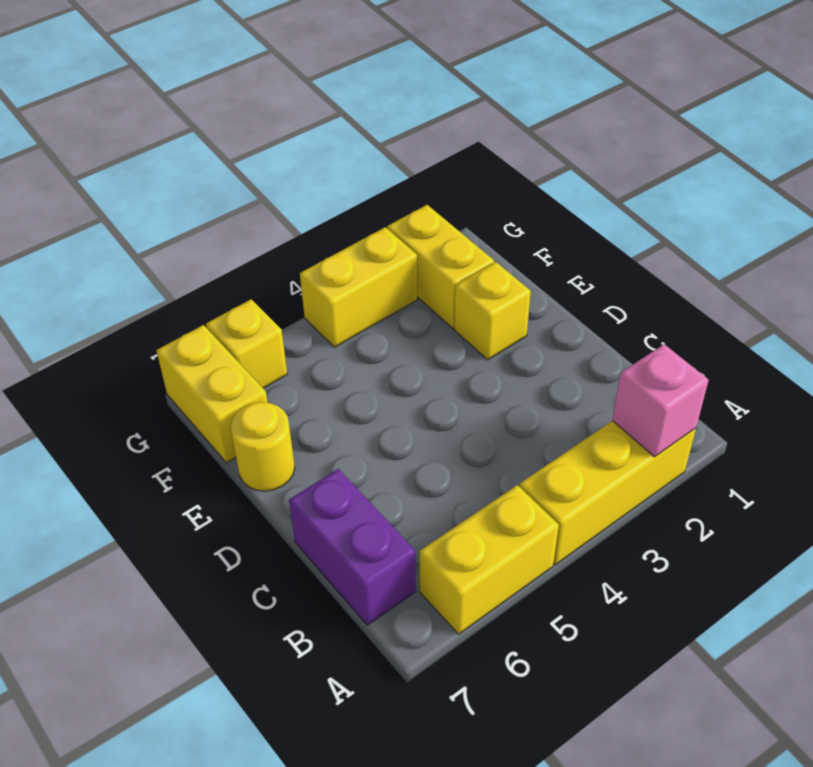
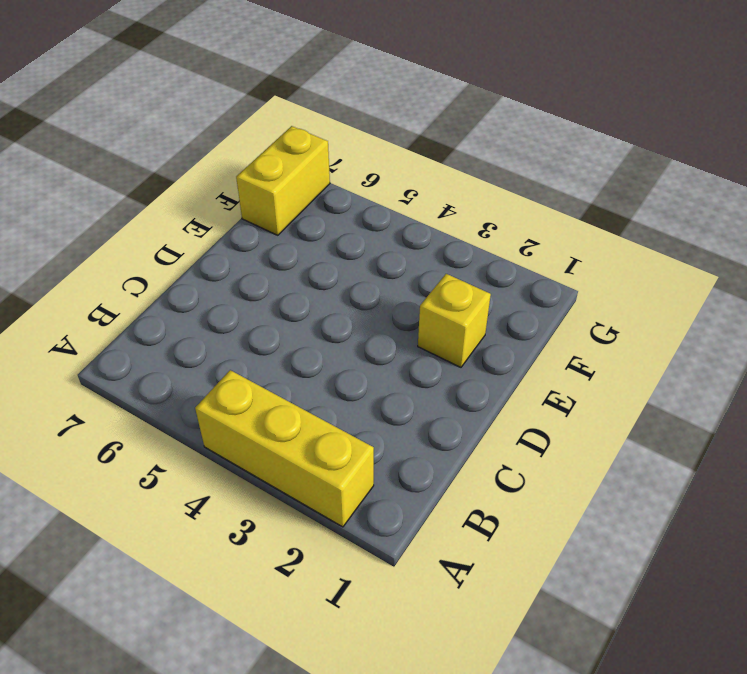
none -> yellow brick A5:A6 level 1
none -> purple brick B7:C7 level 1

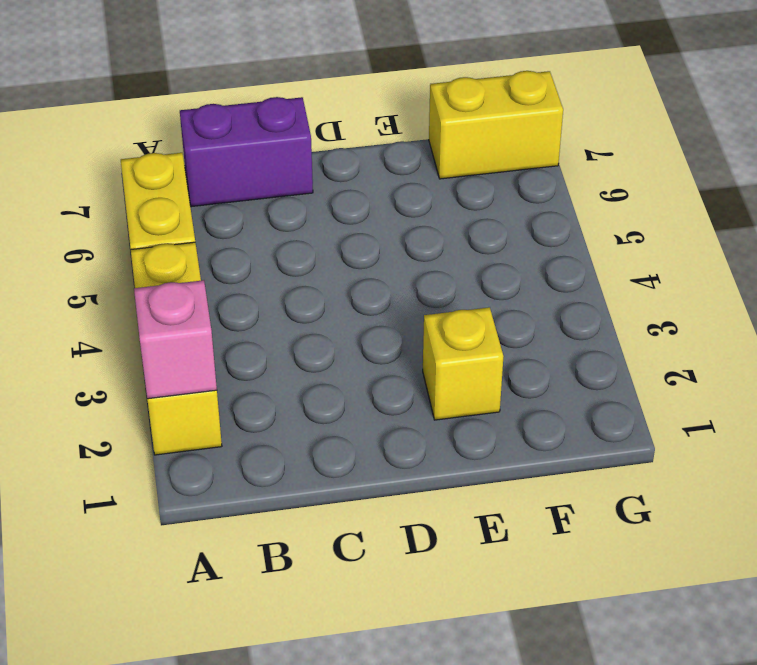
none -> yellow round brick E7 level 1
none -> yellow brick F2:G2 level 1

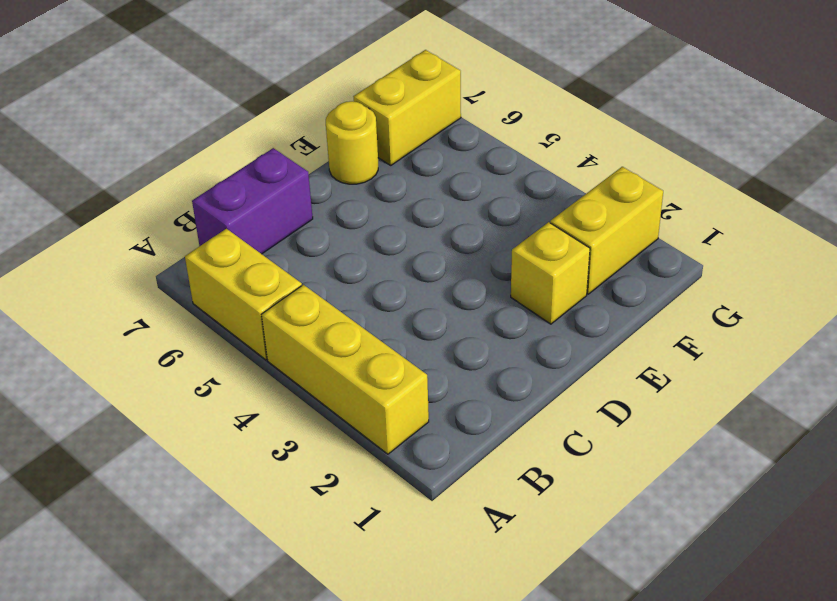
none -> yellow brick G3:G4 level 1
none -> yellow brick G6 level 1

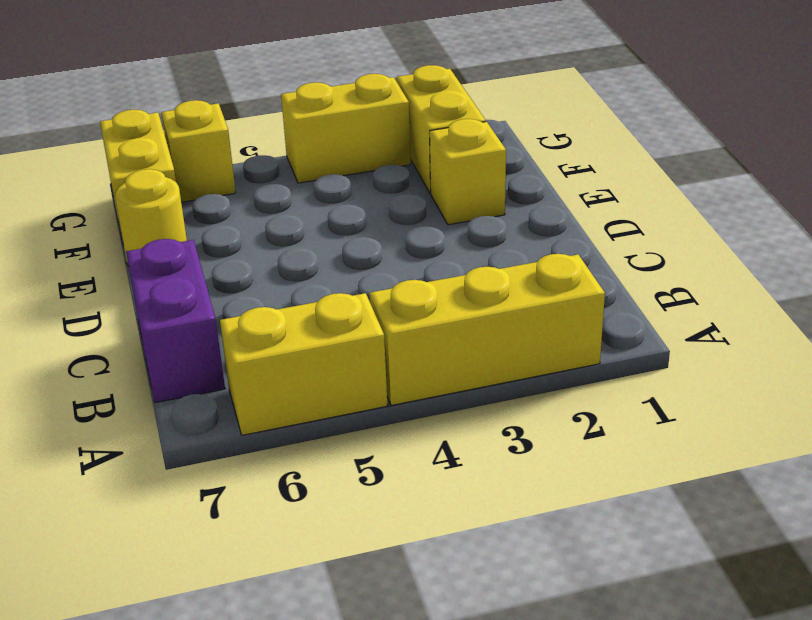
none -> pink brick A2 level 2

